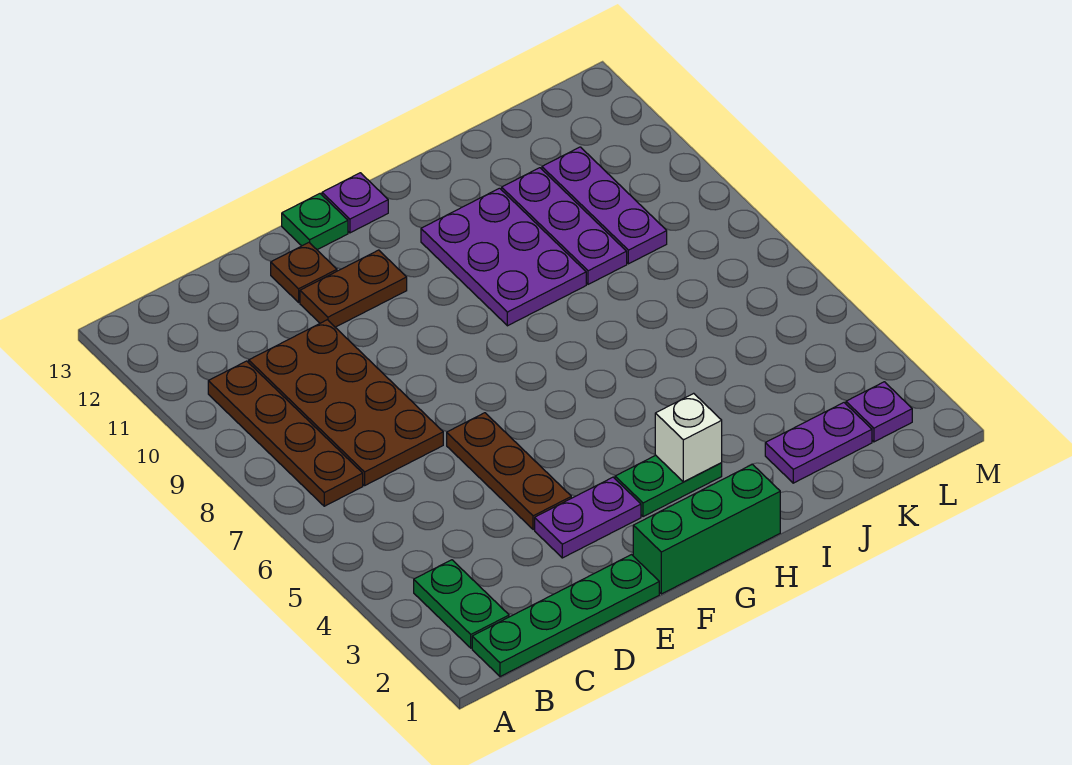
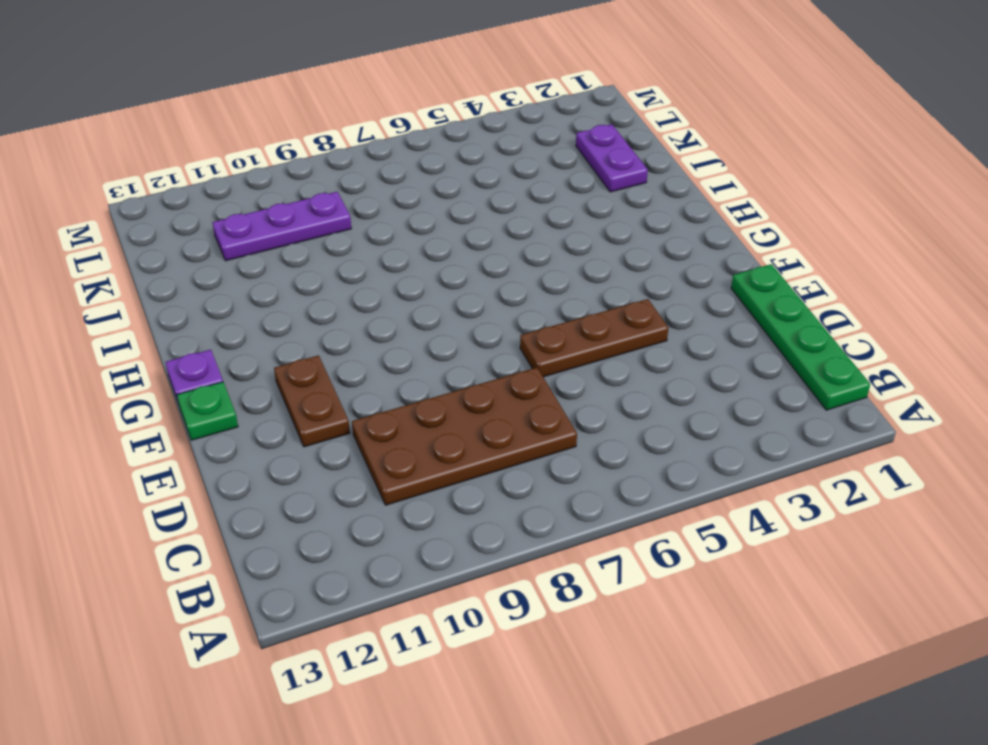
none -> green plate B2:B3 level 1
none -> brown plate B7:B10 level 1
none -> purple plate E3:F3 level 1

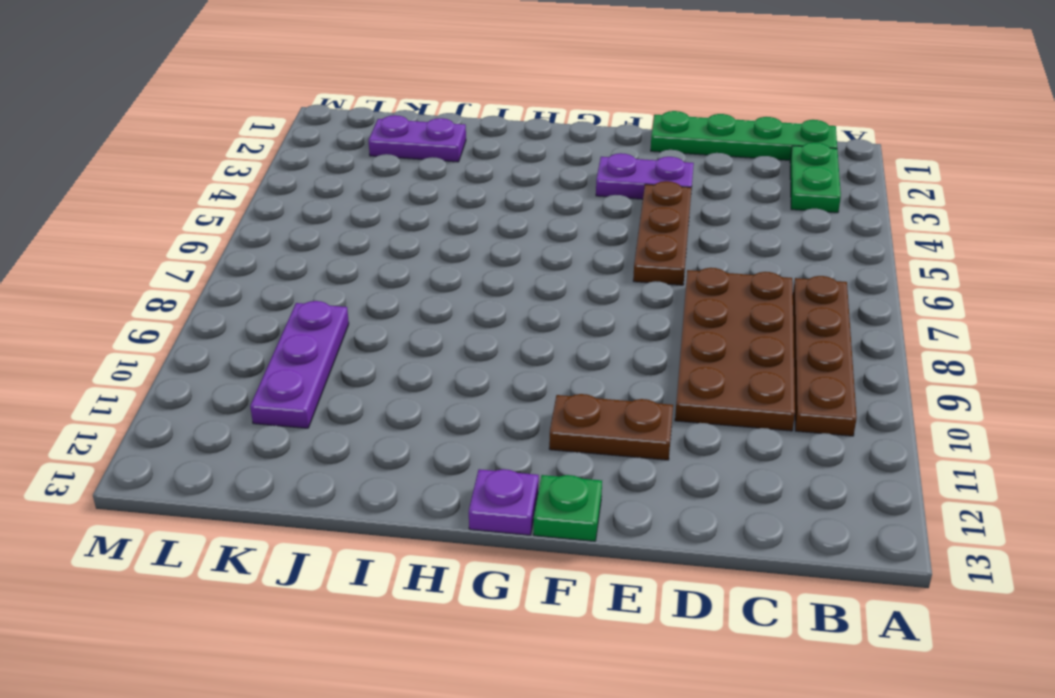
none -> brown plate E12 level 1
none -> green brick F1:H1 level 1
none -> green plate G3:H3 level 1

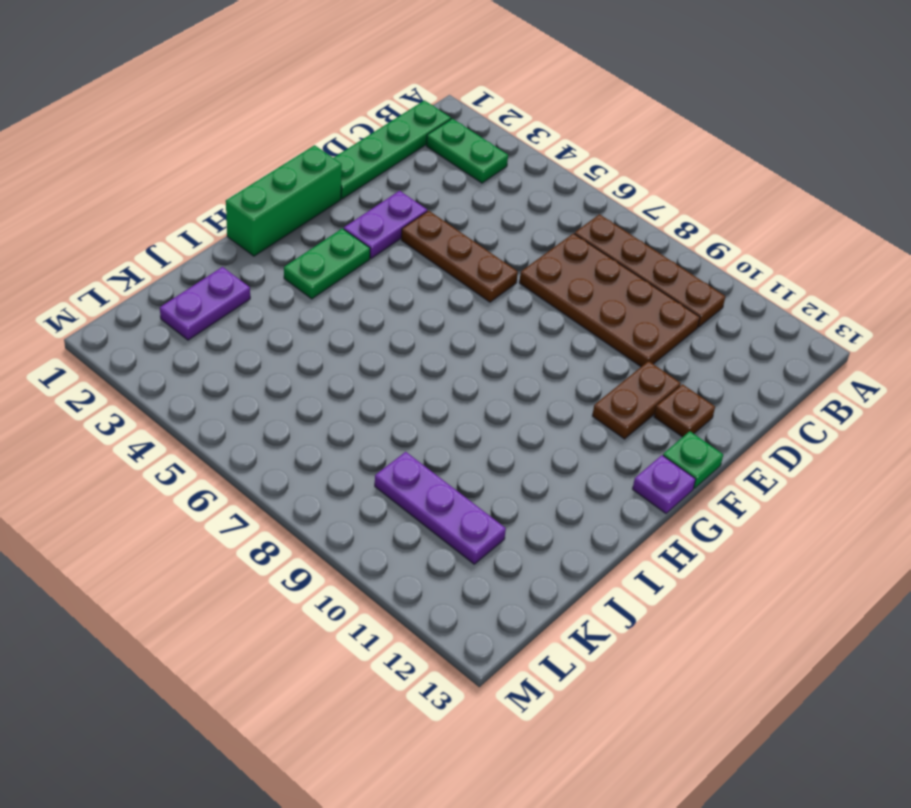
none -> purple plate H9:I11 level 1
none -> purple plate J9:J11 level 1
none -> purple plate L2 level 1

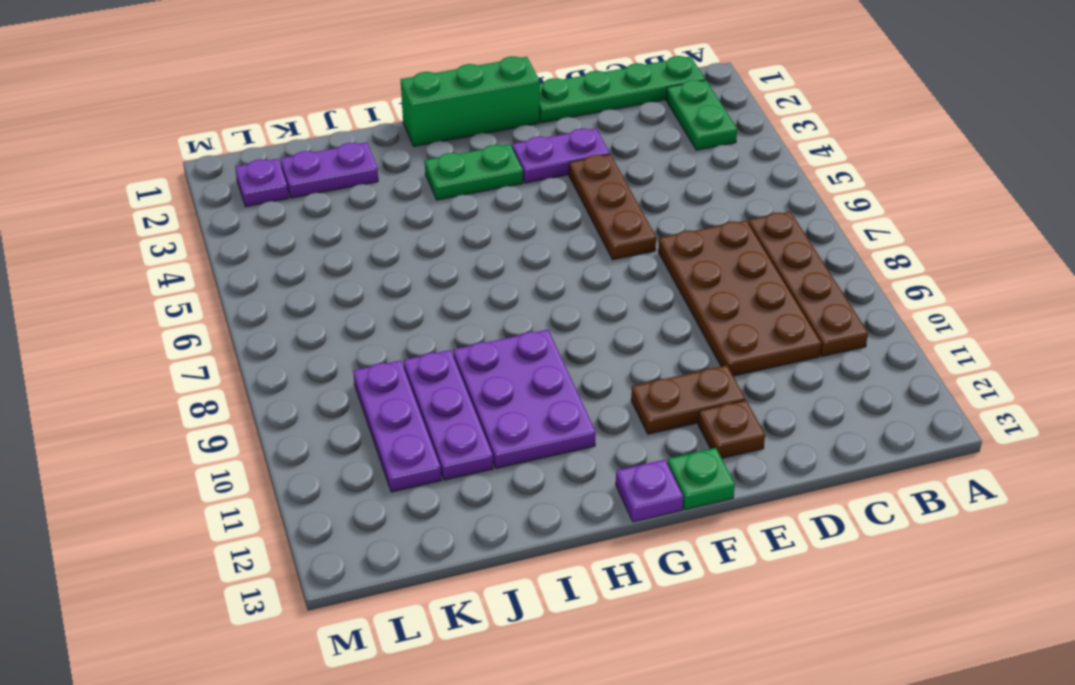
none -> white brick H3 level 2

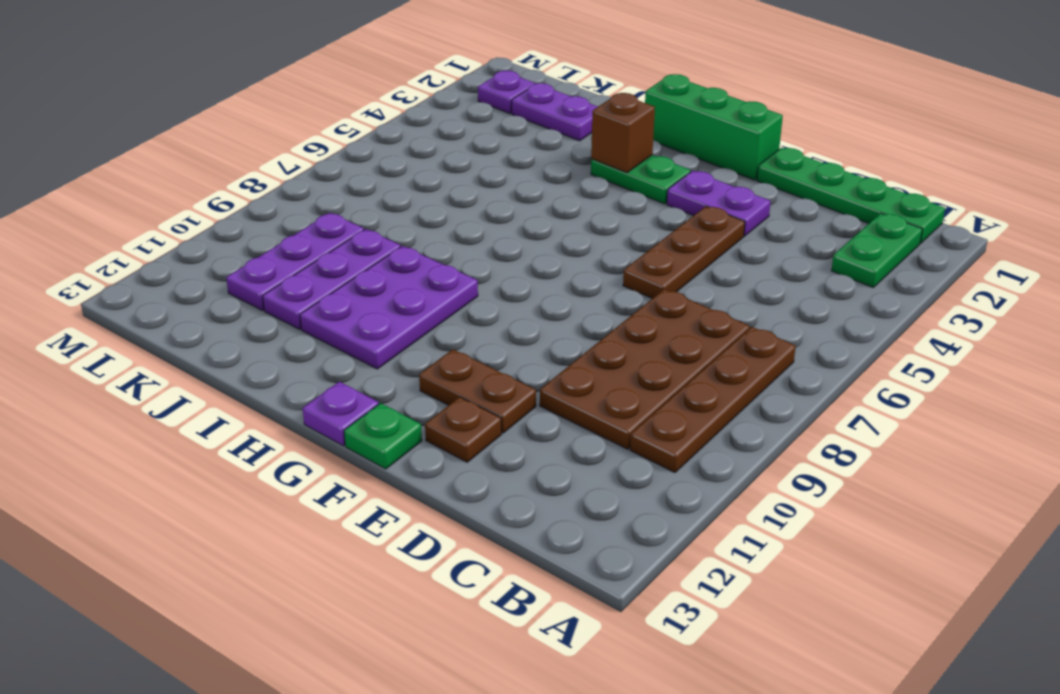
brown brick H3 level 2 -> white brick H3 level 2

